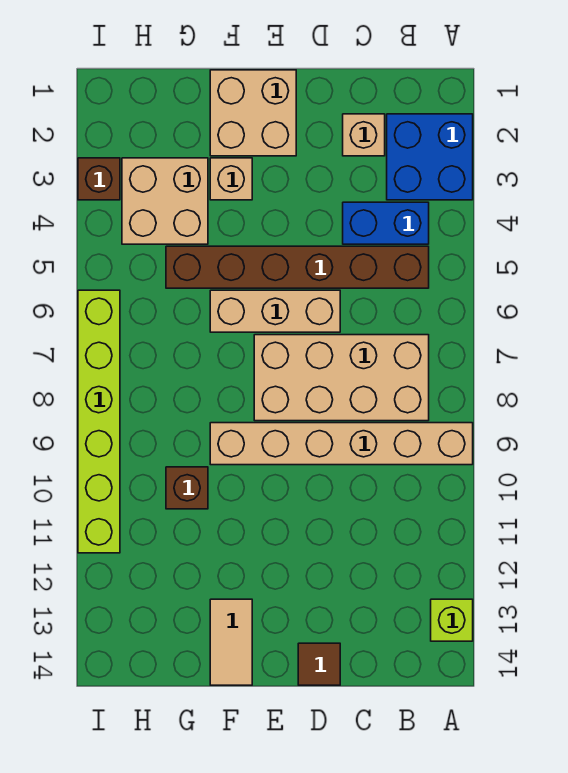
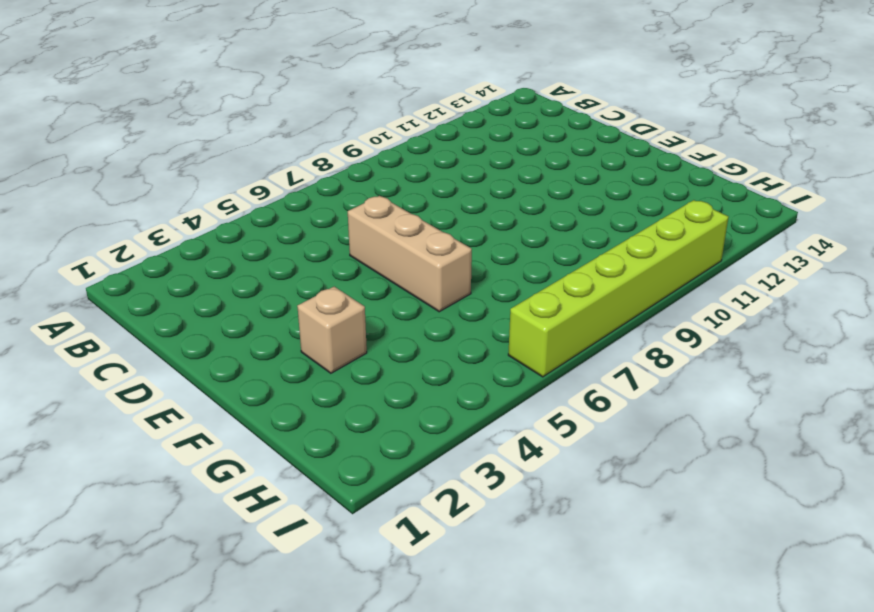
none -> blue brick A2:B3 level 1
none -> tan brick A9:F9 level 1
none -> lime brick A13 level 1

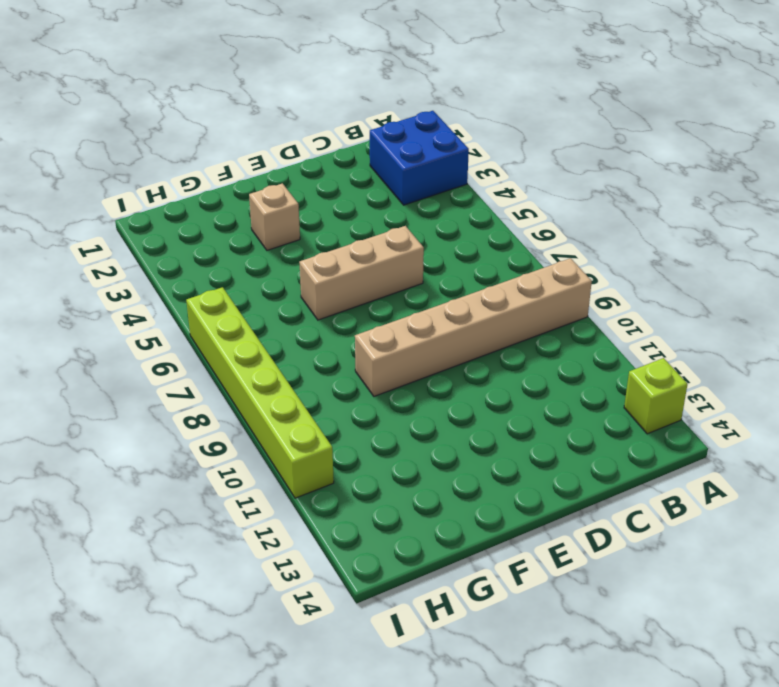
none -> blue brick B4:C4 level 1
none -> brown brick B5:G5 level 1
none -> tan brick B7:E8 level 1

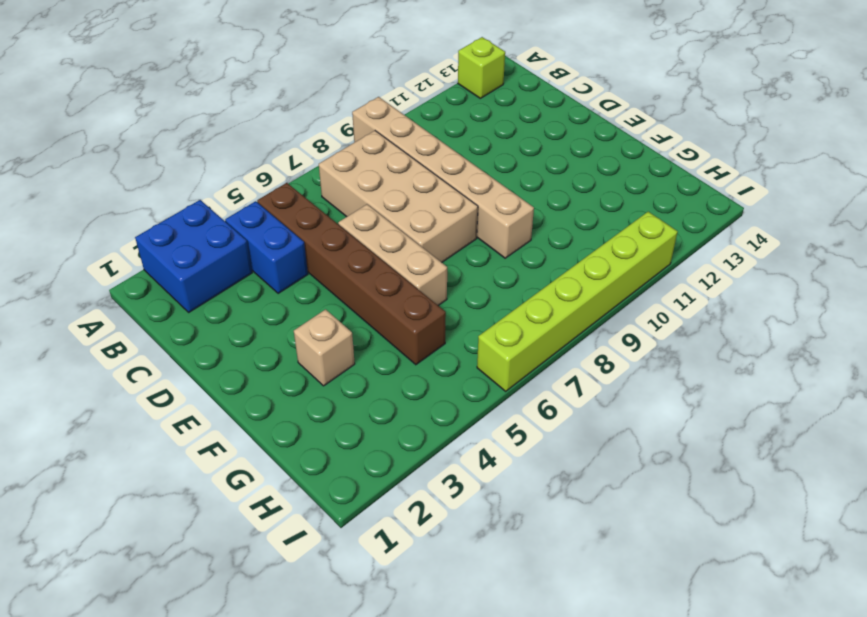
none -> tan brick C2 level 1
none -> brown tile D14 level 1
none -> tan brick E1:F2 level 1

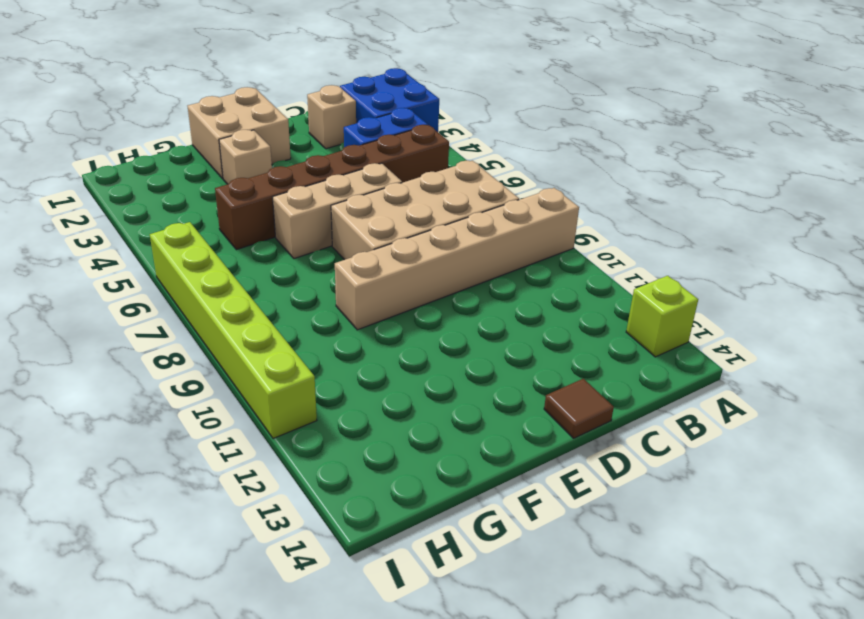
none -> tan tile F13:F14 level 1
none -> tan brick G3:H4 level 1
none -> brown brick G10 level 1

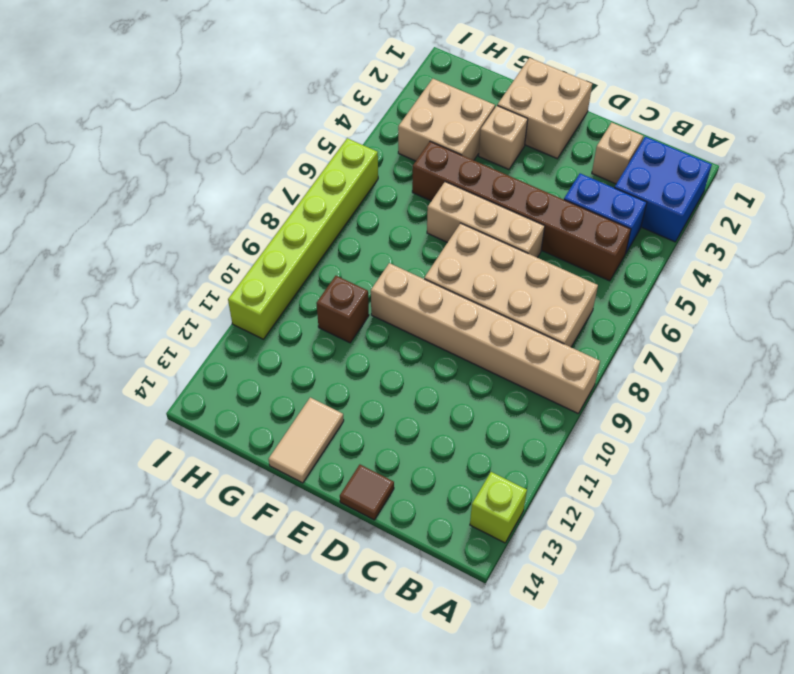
none -> brown brick I3 level 1

